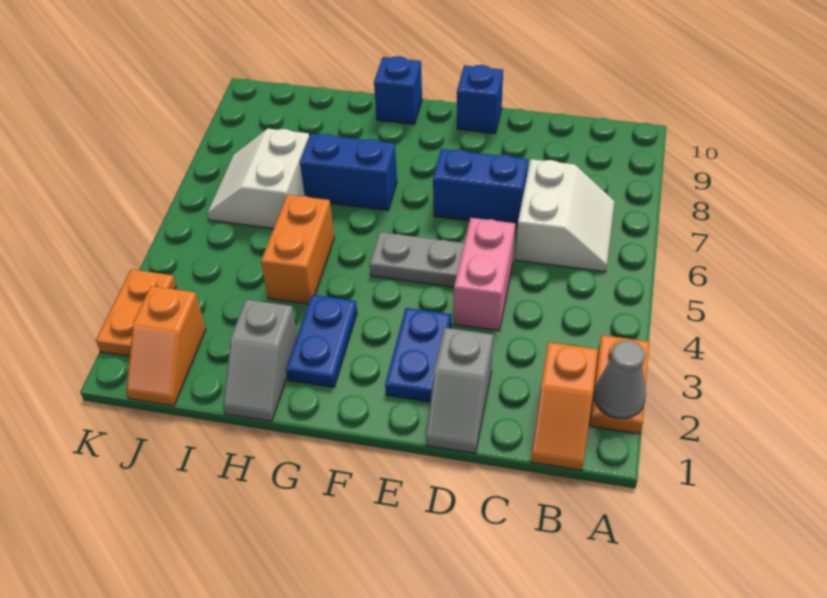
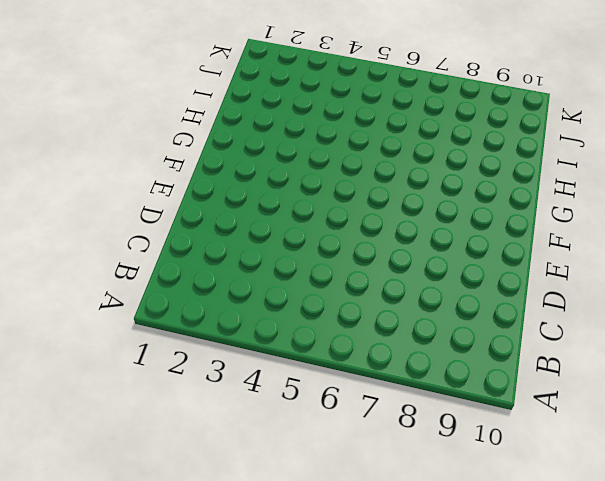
none -> orange plate A2:A3 level 1
none -> orange slope B1:B2 level 1 top 2
none -> white slope B6:C7 level 1 top C

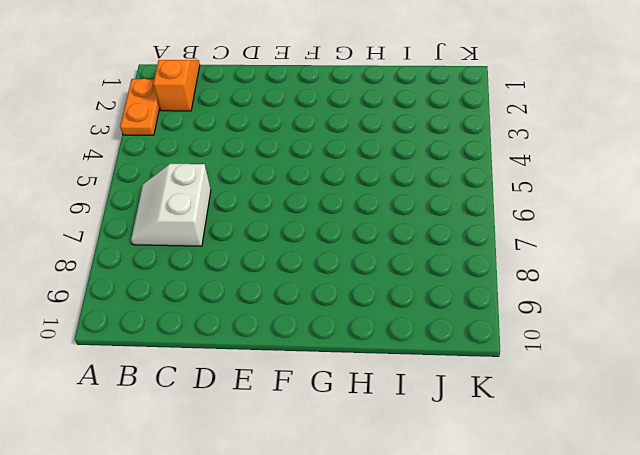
none -> grey slope D1:D2 level 1 top 2
none -> pink brick D4:D5 level 1
none -> blue brick D7:E7 level 1

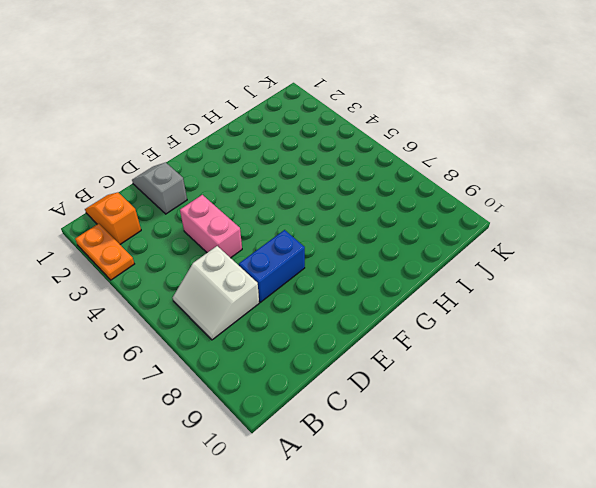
none -> blue plate E2:E3 level 1
none -> grey plate E5:F5 level 1
none -> blue brick E10 level 1

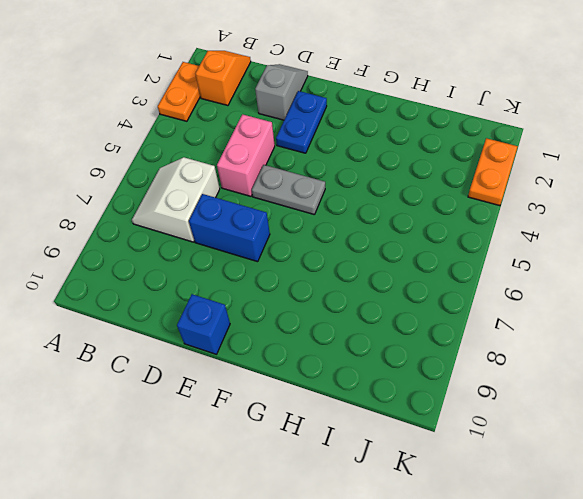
none -> blue plate G2:G3 level 1
none -> blue brick G7:H7 level 1
none -> blue brick G10 level 1

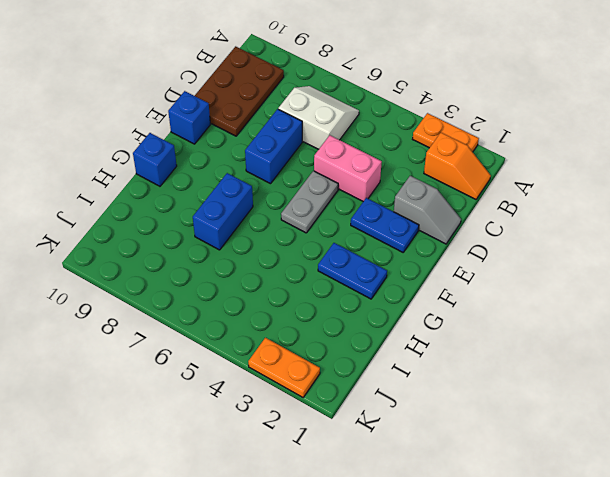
brown plate B9:D10 level 1 -> none
none -> grey slope H1:H2 level 1 top 2
none -> orange brick H4:H5 level 1
none -> white slope I6:J7 level 1 top I

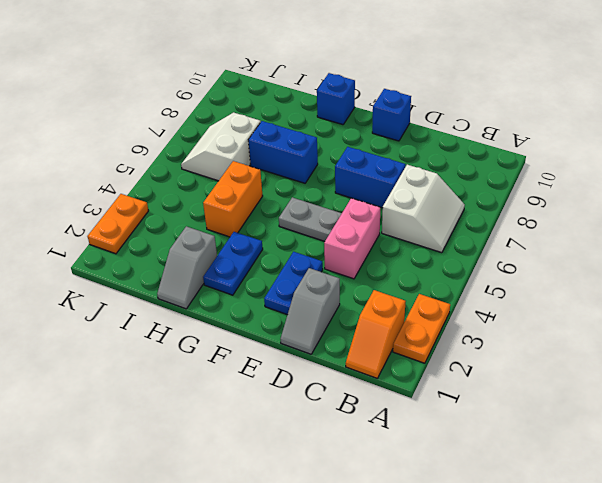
none -> orange slope J1:J2 level 1 top 2
none -> grey cone A2 level 2

